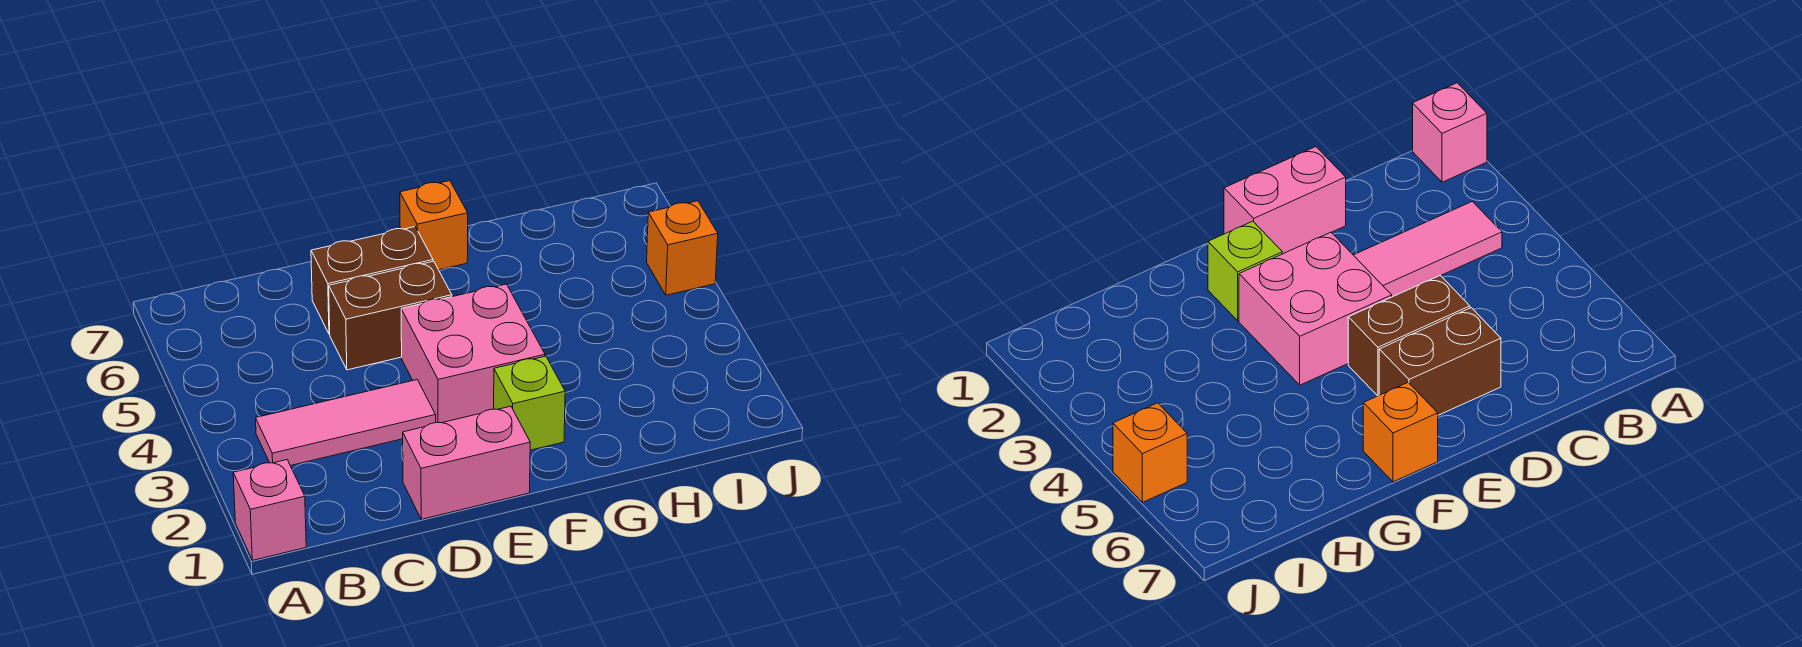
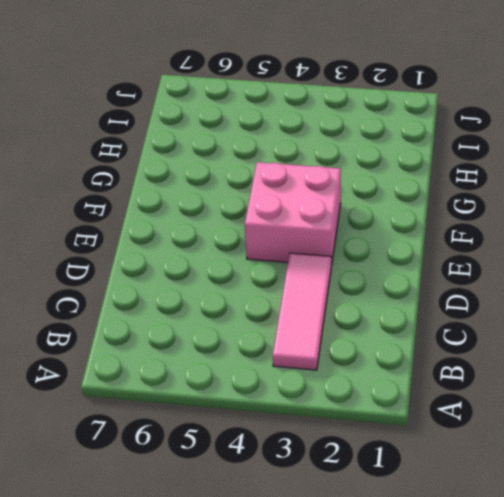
none -> pink brick A1 level 1
none -> pink brick D1:E1 level 1

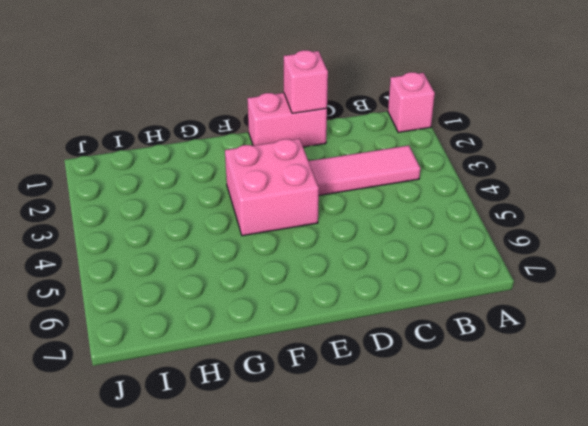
pink brick D1 level 2 -> none
none -> brown brick D5:E5 level 1
none -> brown brick D6:E6 level 1

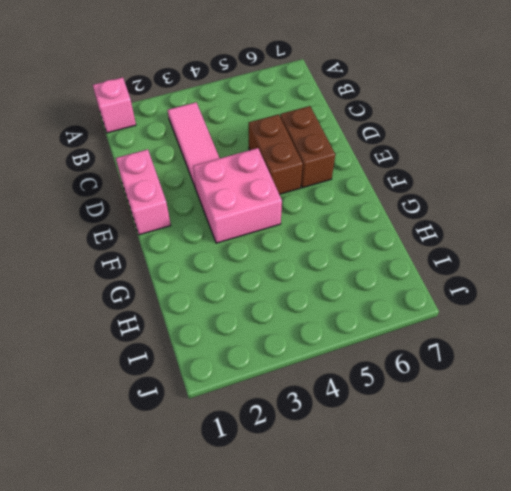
none -> lime brick F2 level 1
none -> orange brick F7 level 1

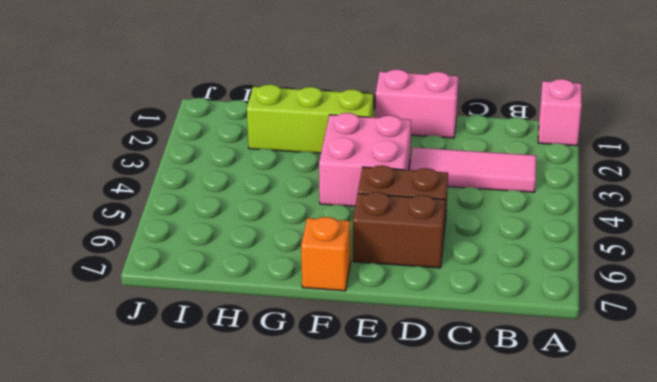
lime brick F2:H2 level 1 -> lime brick F2 level 1
none -> orange brick J5 level 1

